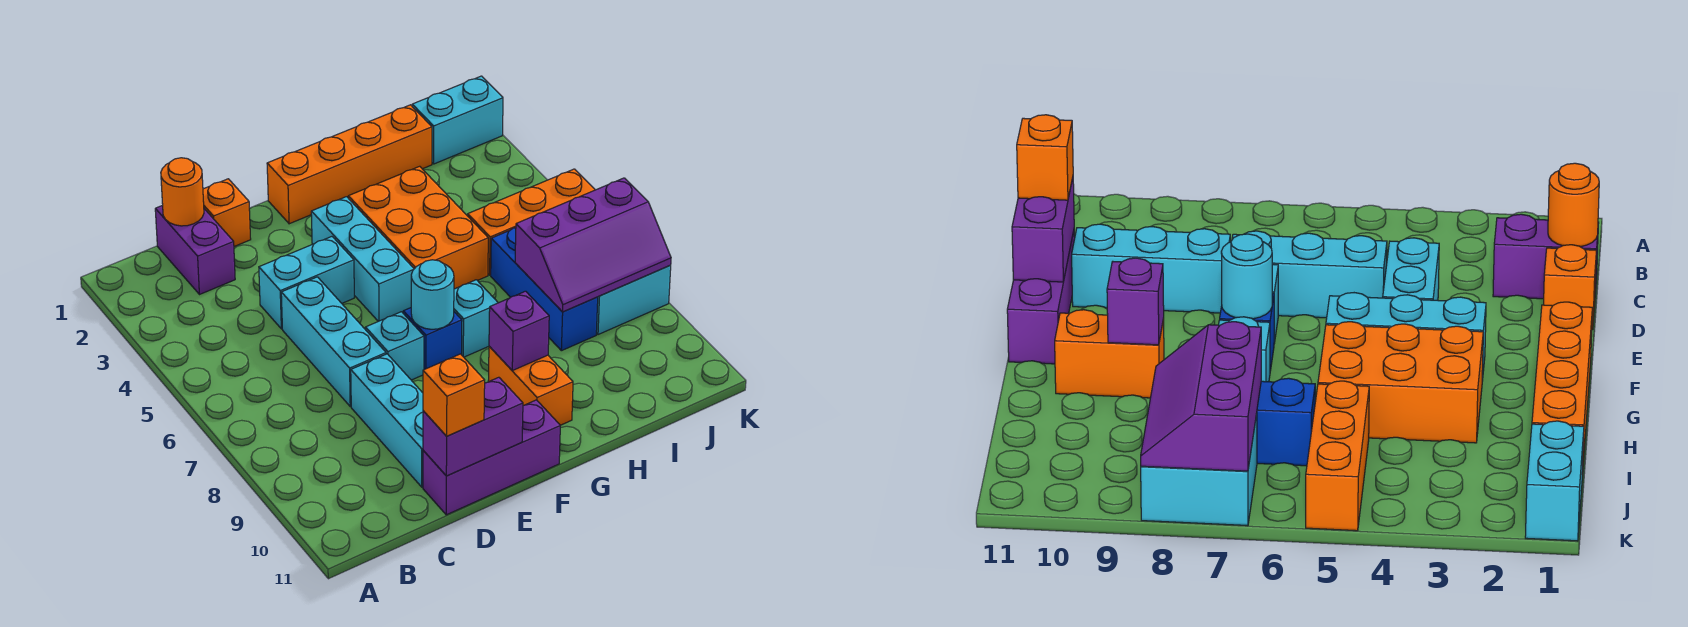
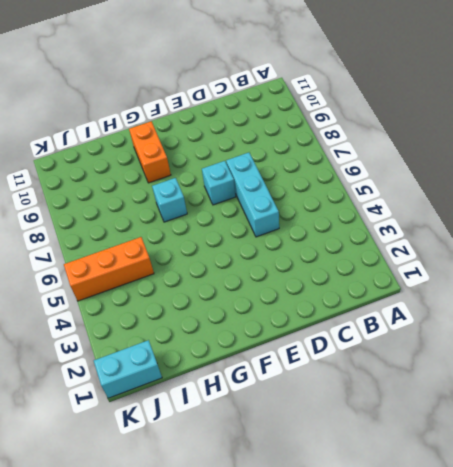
none -> purple brick C1:C2 level 1
none -> orange brick D1 level 1
none -> cyan brick D4:E4 level 1

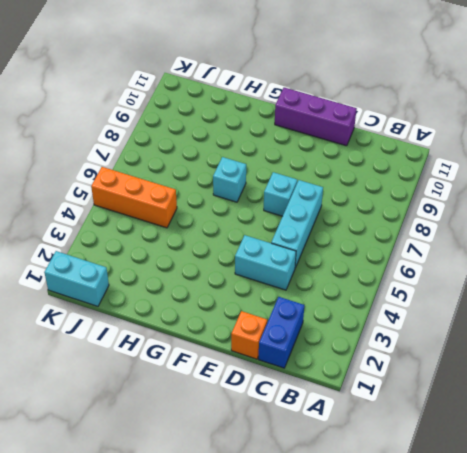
blue brick C1:C2 level 1 -> purple brick C1:C2 level 1
none -> cyan brick D8:D10 level 1
none -> orange brick F1:I1 level 1
none -> cyan brick F3:F5 level 1

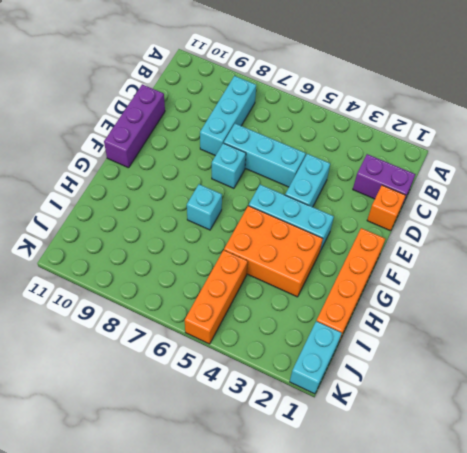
cyan brick B8:D8 level 1 -> cyan brick D8:D10 level 1
none -> blue brick F7 level 1
none -> orange brick G9:G10 level 1
none -> blue brick I6:I8 level 1

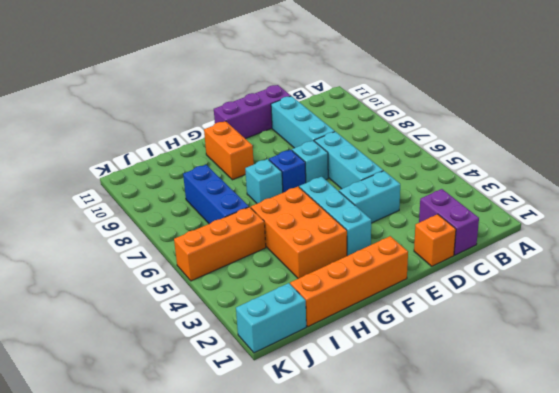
none -> cyan brick J7:K8 level 1
none -> orange round brick C1 level 2
none -> purple brick D11:E11 level 2

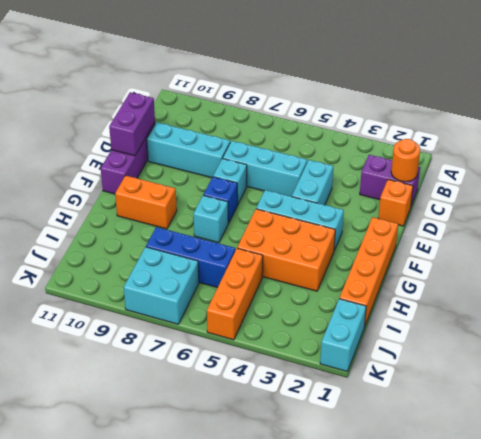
none -> cyan round brick F7 level 2
none -> purple brick G9 level 2
none -> purple slope I7:K8 level 2 top 7

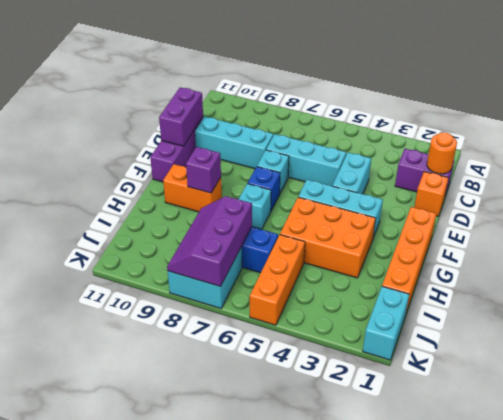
none -> cyan round brick F7 level 2
none -> orange brick D11 level 3

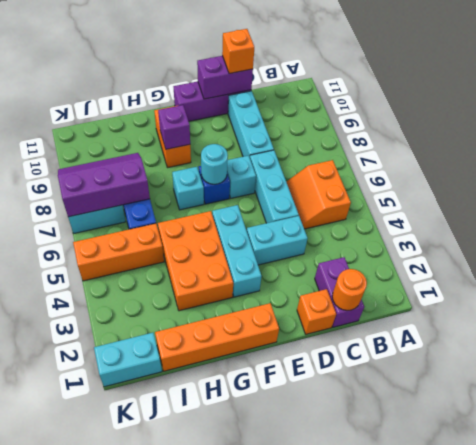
orange slope B5:C6 level 1 top B -> none

